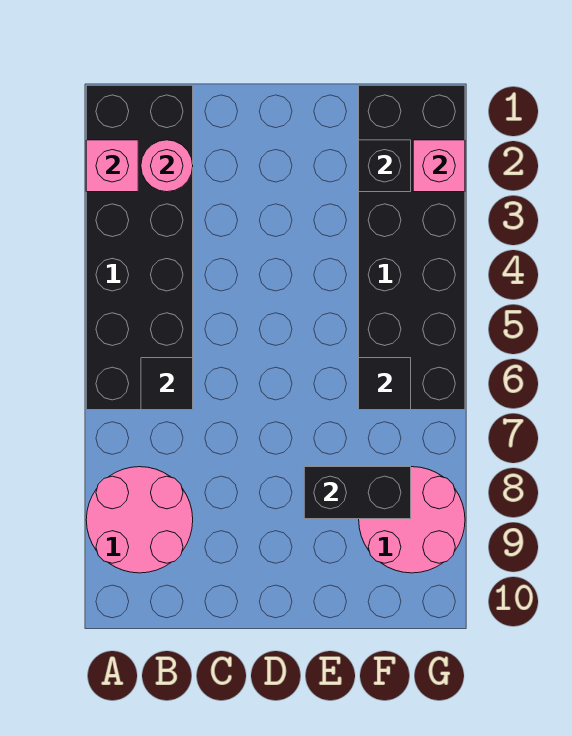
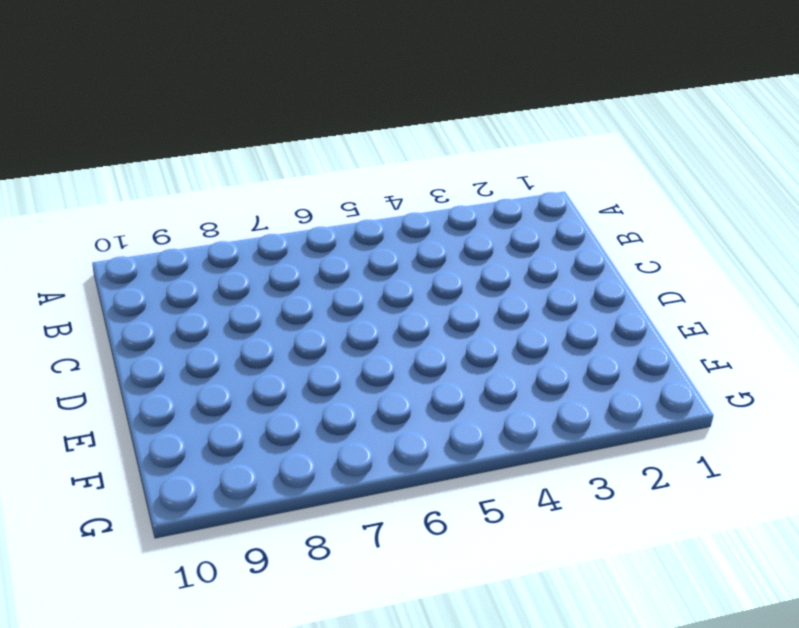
none -> black brick A1:B6 level 1
none -> pink round brick A8:B9 level 1

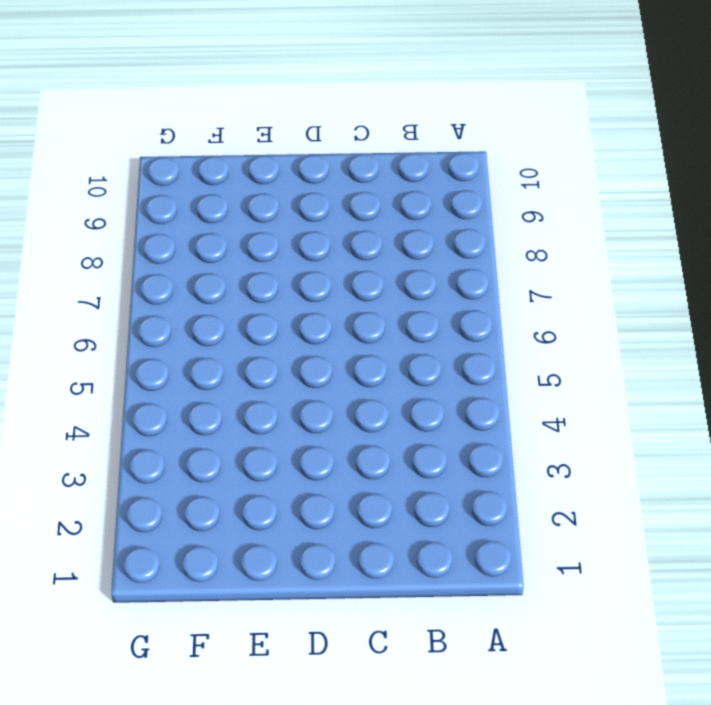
none -> black brick A1:B6 level 1
none -> pink round brick A8:B9 level 1

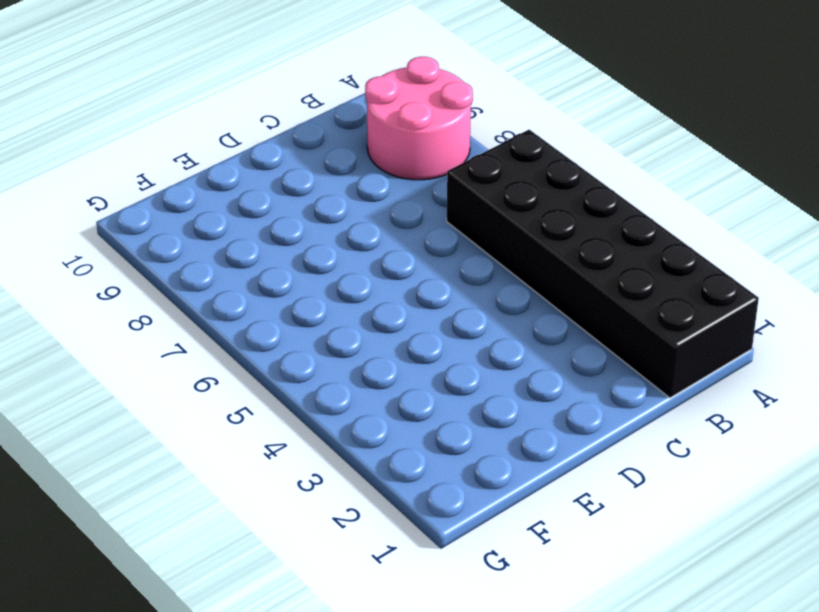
none -> black brick F1:G6 level 1
none -> pink round brick F8:G9 level 1

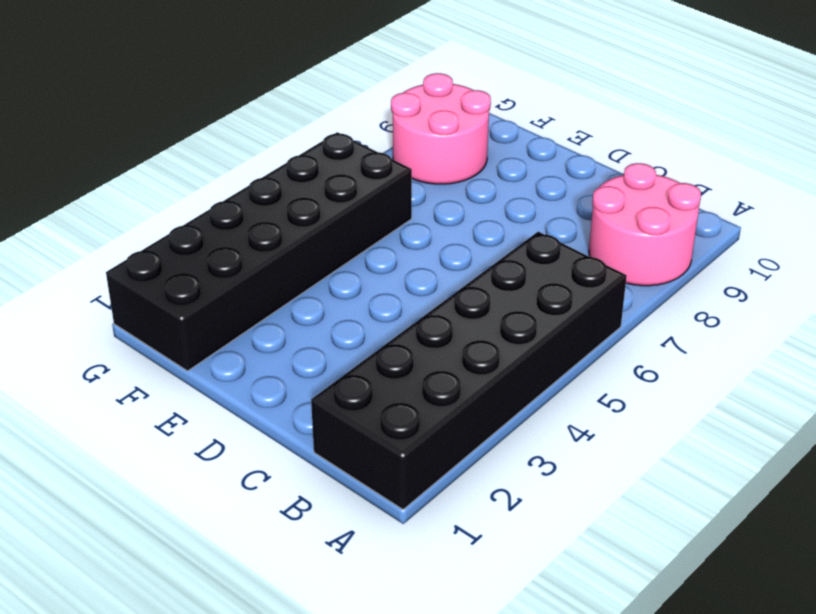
none -> pink brick A2 level 2
none -> pink round brick B2 level 2

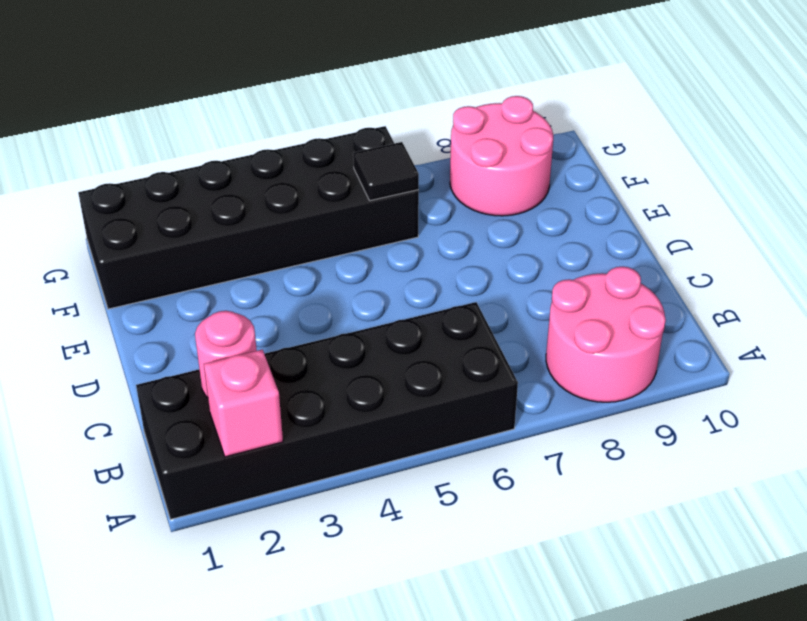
none -> black tile B6 level 2
none -> black brick E8:F8 level 2

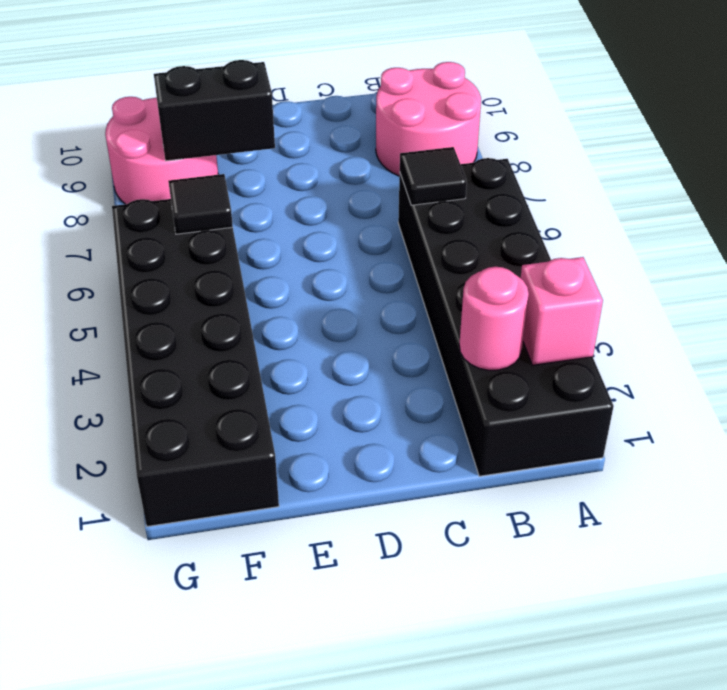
none -> black brick F2 level 2
none -> pink brick G2 level 2

